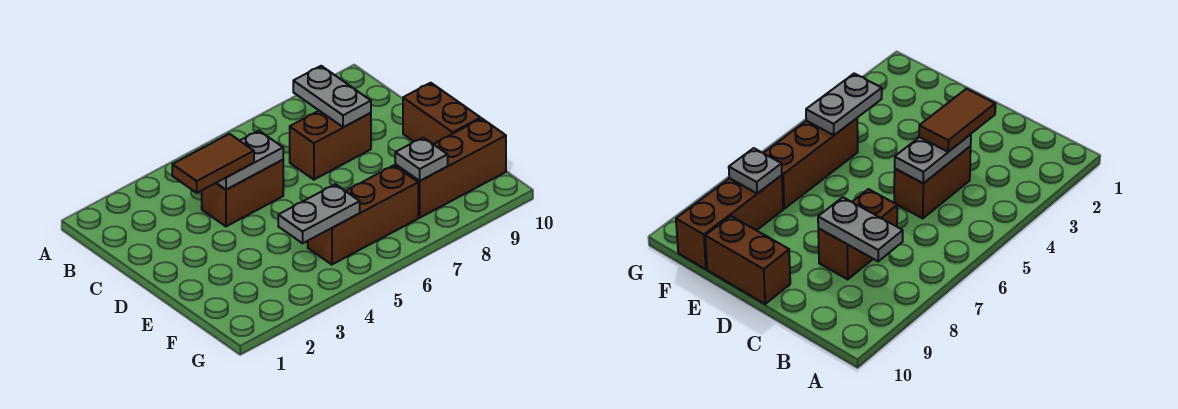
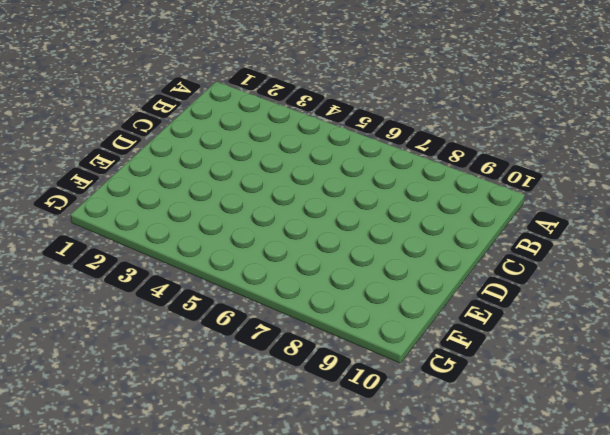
none -> brown brick C4:C5 level 1
none -> brown brick C7:C8 level 1

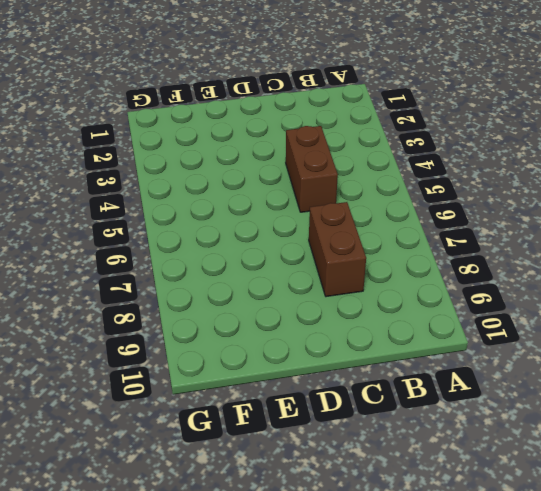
none -> brown brick D10:E10 level 1
none -> brown brick F5:F7 level 1

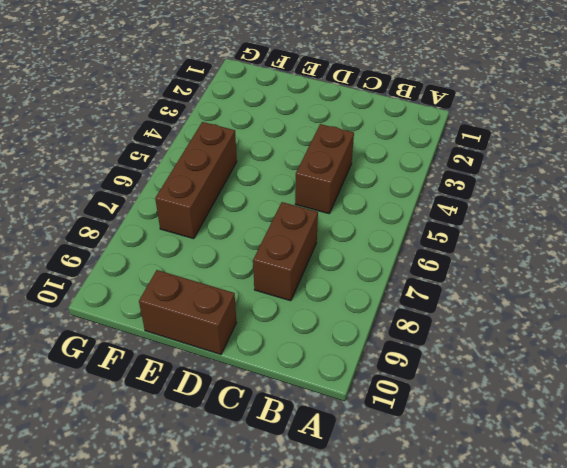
none -> brown brick F8:F10 level 1
none -> grey plate B8:C8 level 2

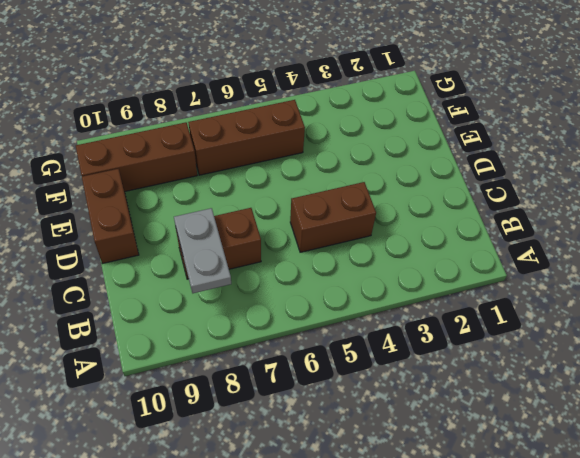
none -> grey plate C4:C5 level 2
none -> grey plate F4:F5 level 2

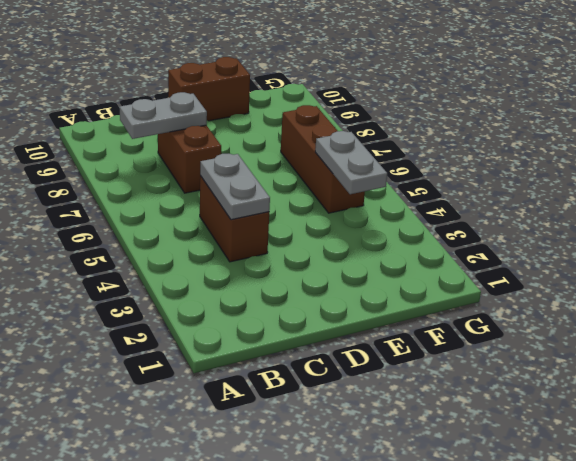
none -> brown brick F8:F10 level 1
none -> grey plate F8 level 2

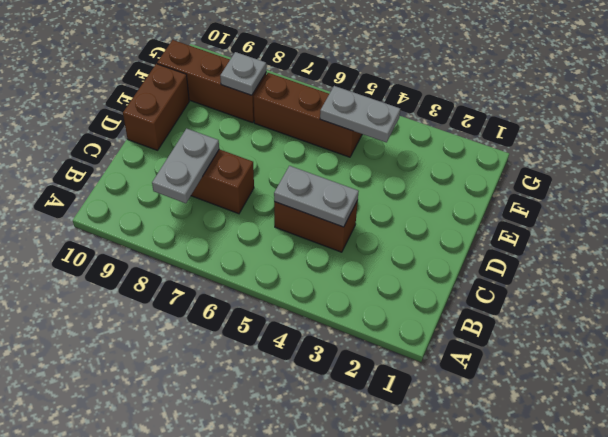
none -> brown tile C3:C4 level 3

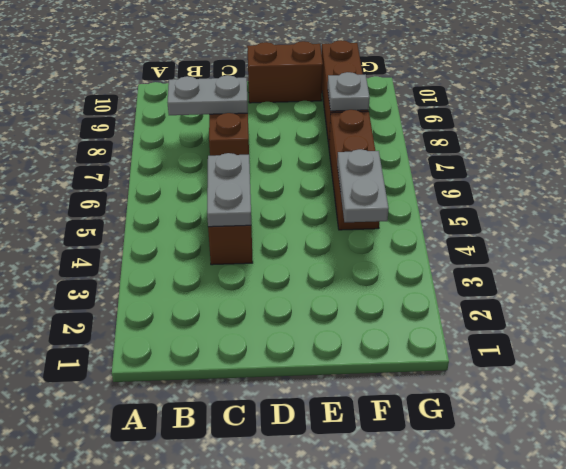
none -> brown tile C3:C4 level 3

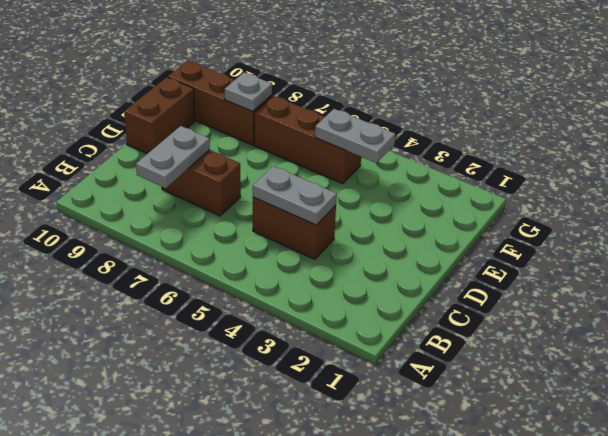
none -> brown tile C3:C4 level 3

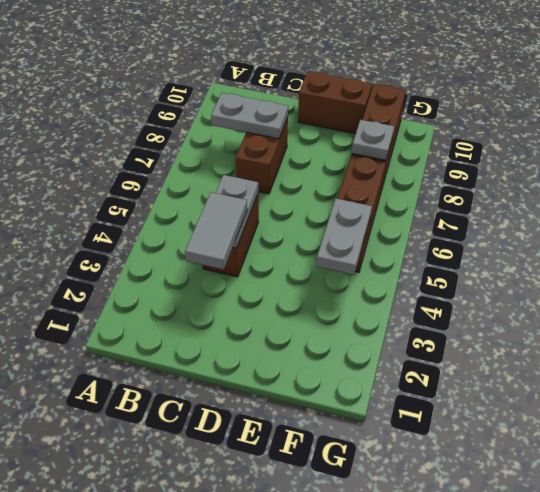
grey tile C3:C4 level 3 -> brown tile C3:C4 level 3

